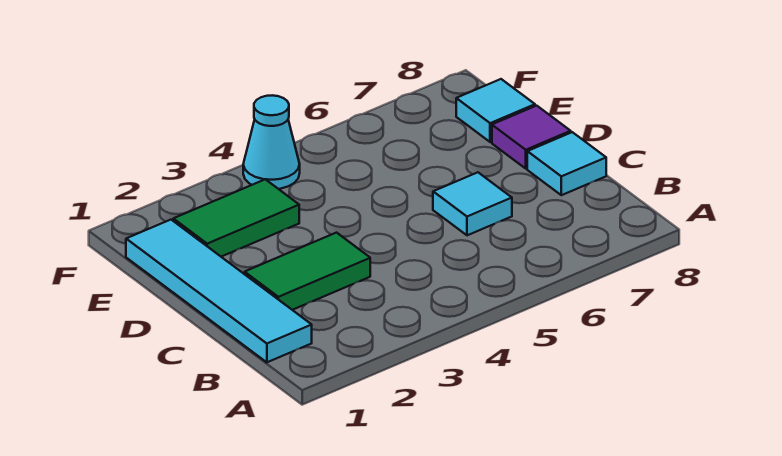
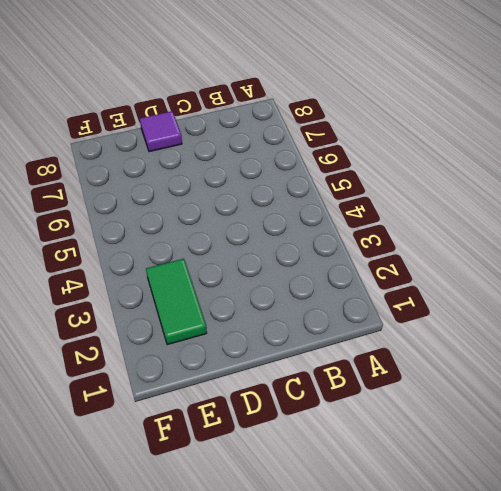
none -> cyan tile B1:E1 level 1
none -> green tile C2:C3 level 1

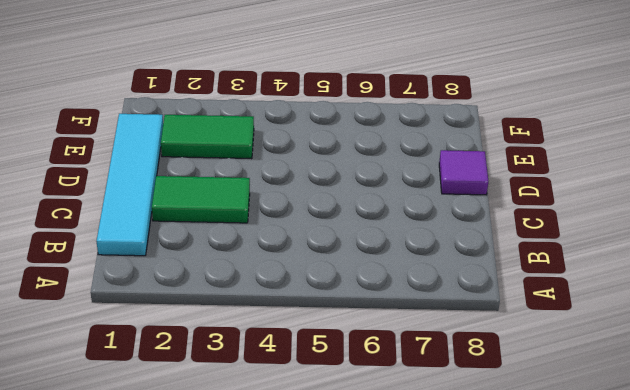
none -> cyan tile C6 level 1
none -> cyan tile C8 level 1

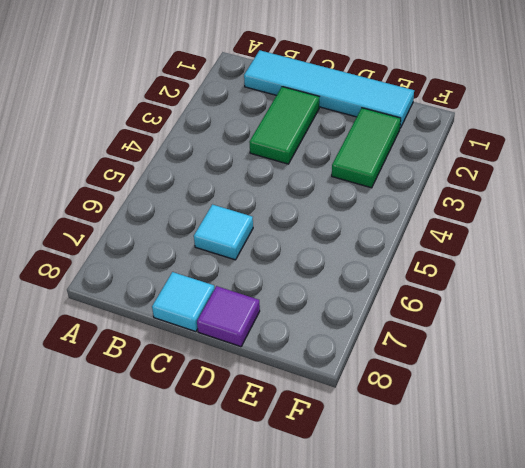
none -> cyan tile E8 level 1
none -> cyan cone F4 level 1

